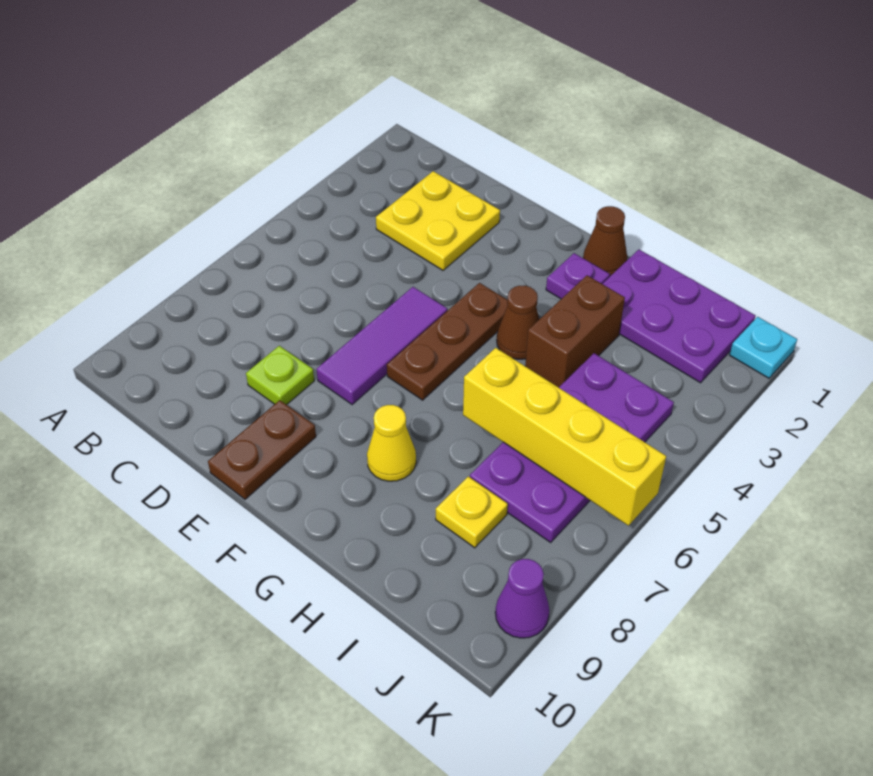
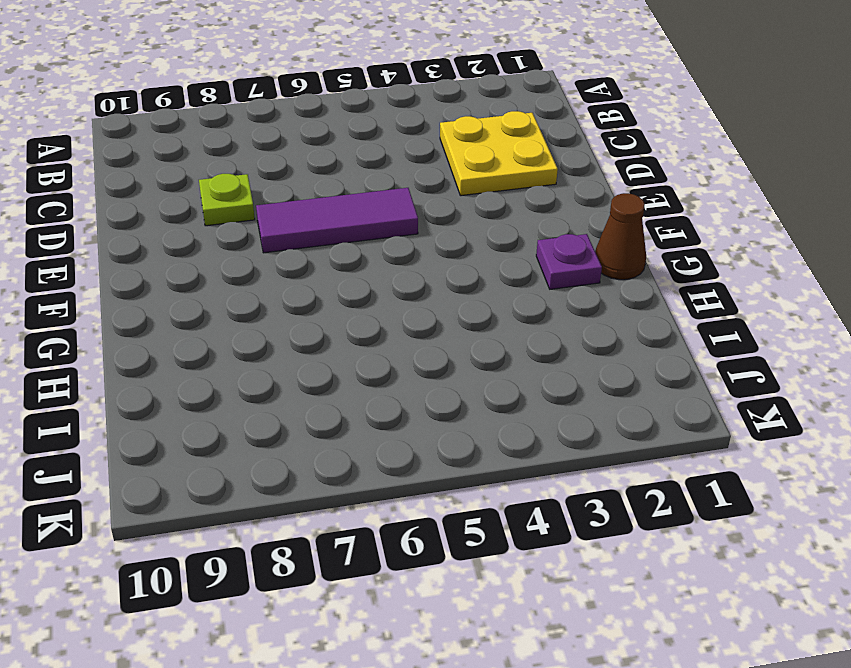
none -> brown plate E9:E10 level 1
none -> brown plate F4:F6 level 1
none -> brown cone G4 level 1

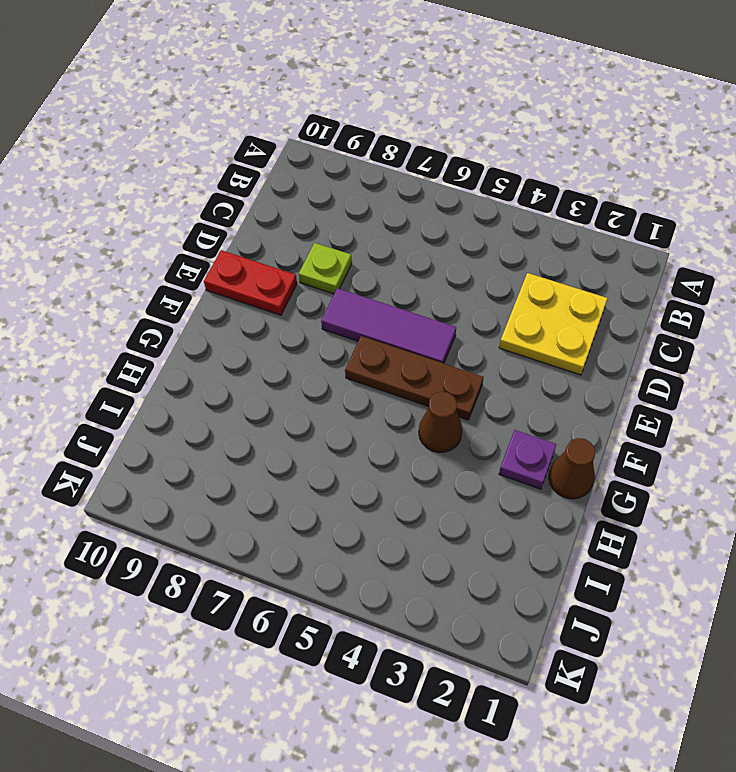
red plate E9:E10 level 1 -> brown plate E9:E10 level 1
none -> yellow cone G8 level 1
none -> purple plate H1:J2 level 1
none -> brown brick H3:H4 level 1

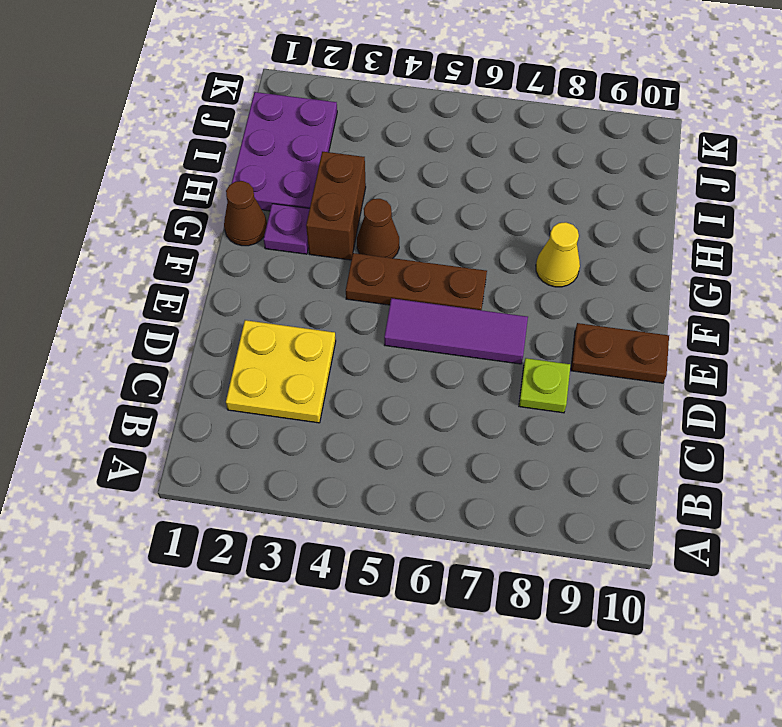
brown brick G3:H3 level 1 -> brown brick H3:H4 level 1
none -> purple plate I4:J7 level 1
none -> yellow plate I8 level 1
none -> cyan plate K1 level 1

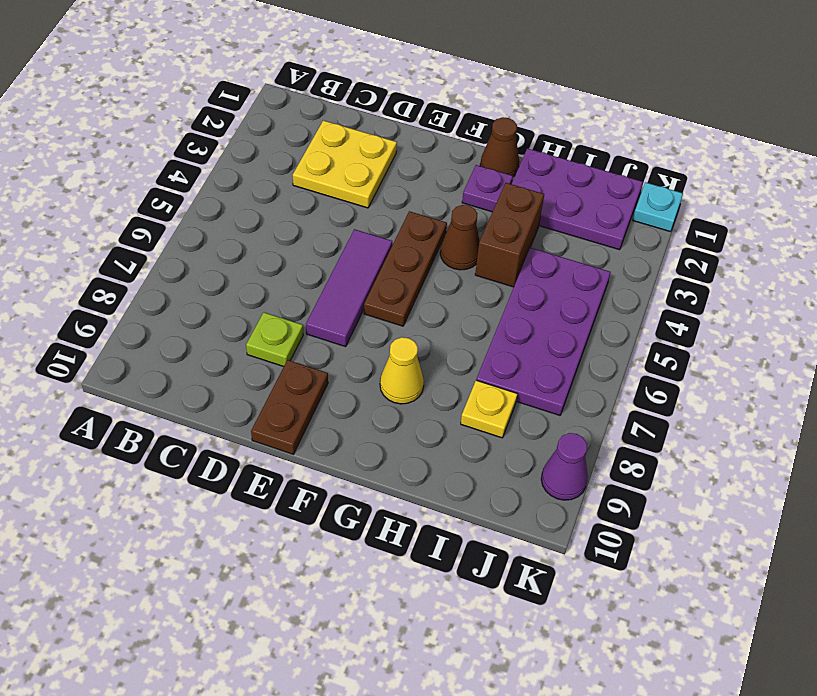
none -> yellow brick H6:K6 level 2

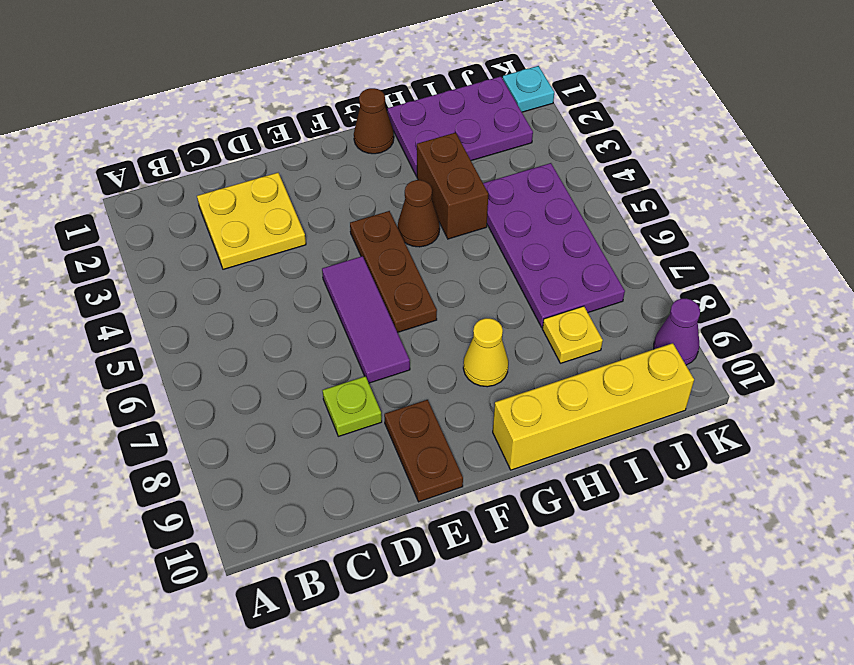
yellow brick G10:J10 level 1 -> yellow brick H6:K6 level 2
none -> purple plate G2 level 1

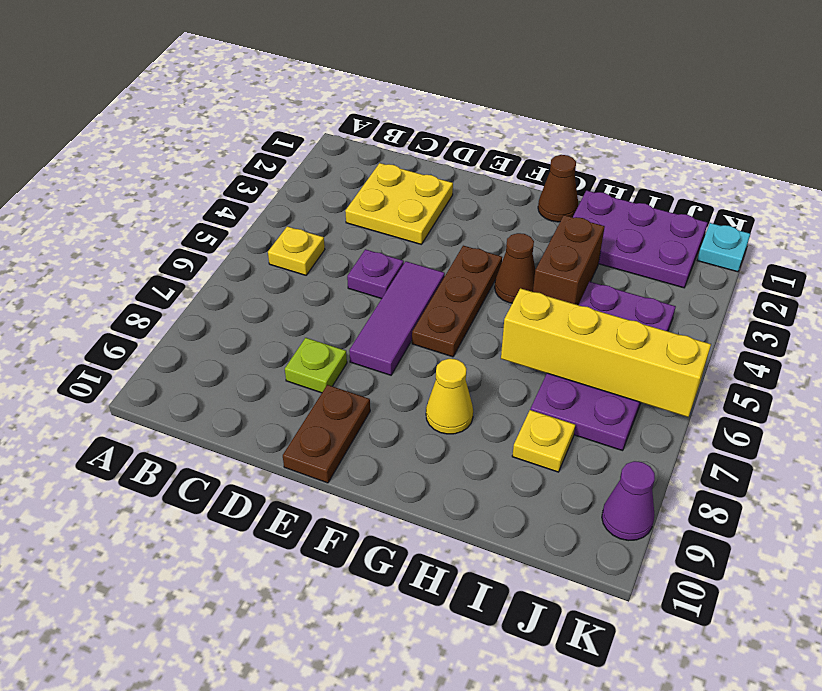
yellow plate B5 level 1 -> none
purple plate D5 level 1 -> purple plate G2 level 1

